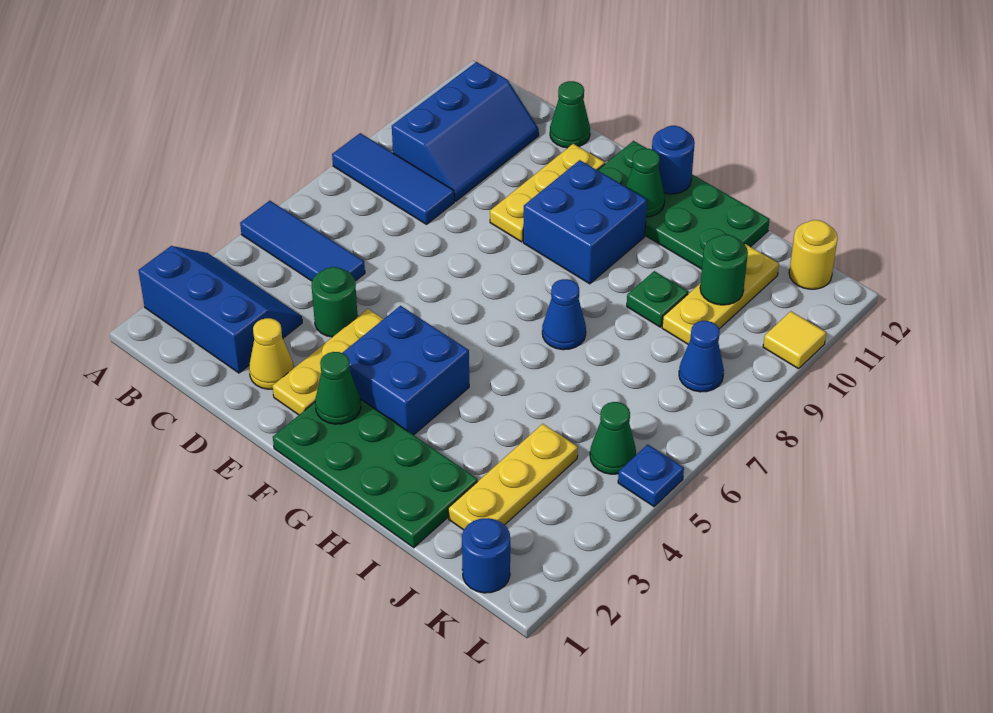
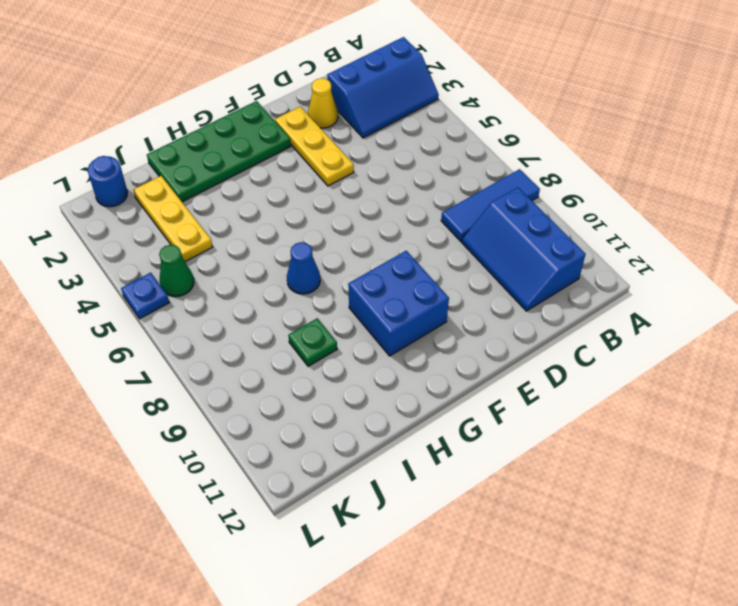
none -> blue tile A5:C5 level 1
none -> green round brick D4 level 1
none -> green cone D12 level 1

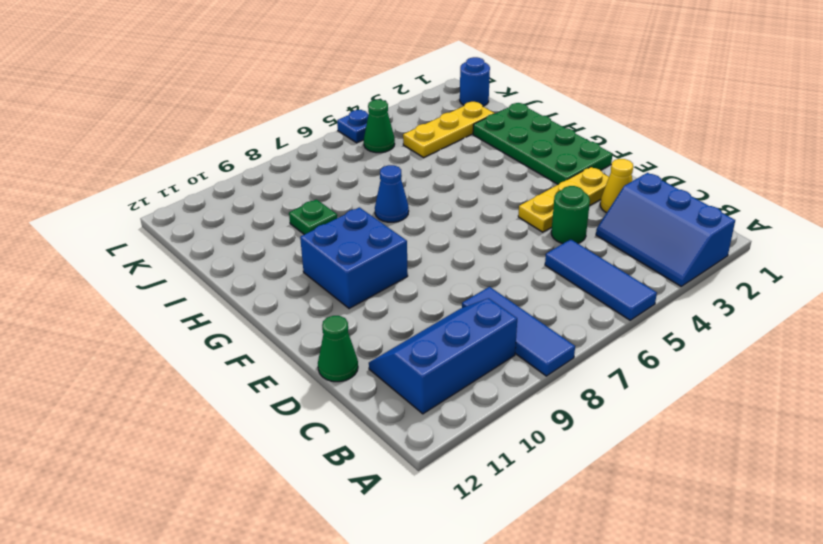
none -> yellow plate E9:E11 level 1
none -> blue brick F3:G4 level 1
none -> green plate F11:I12 level 1

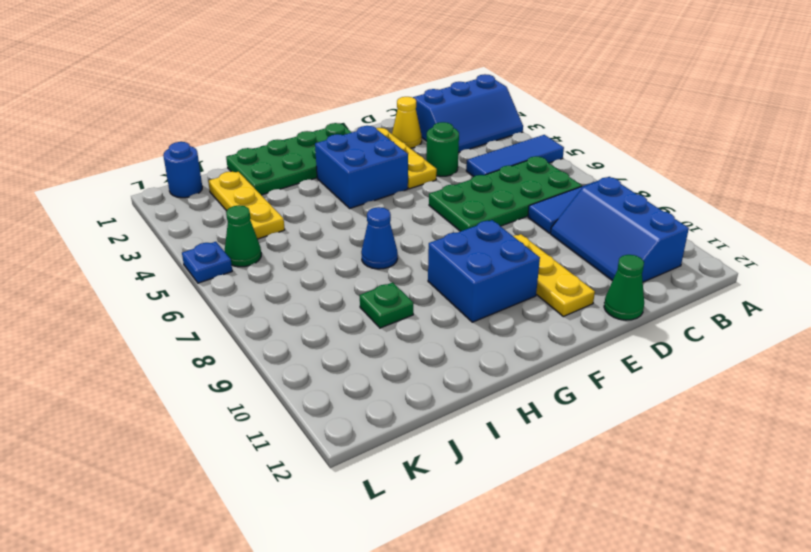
green plate B6:E7 level 1 -> green plate F11:I12 level 1
none -> yellow plate J9:J11 level 1
none -> blue cone K8 level 1
none -> yellow round brick K12 level 1

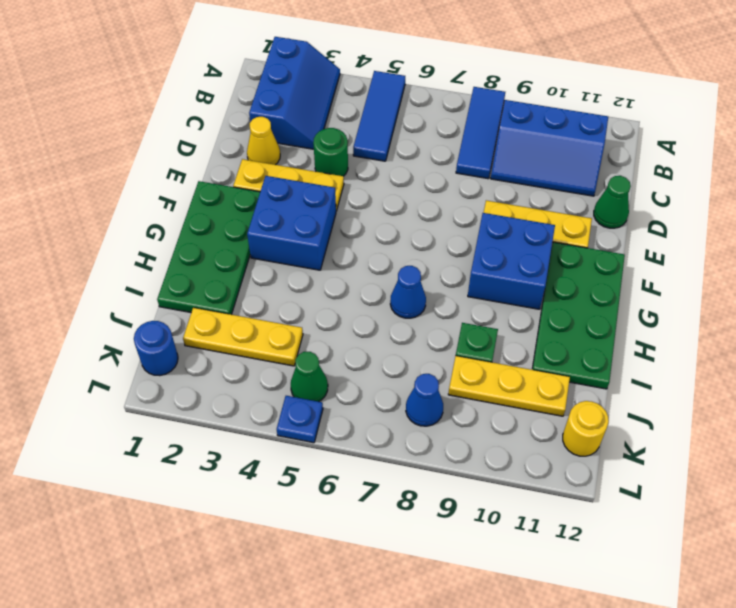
none -> yellow tile L10 level 1
none -> green cone F2 level 2
none -> green cone G11 level 2

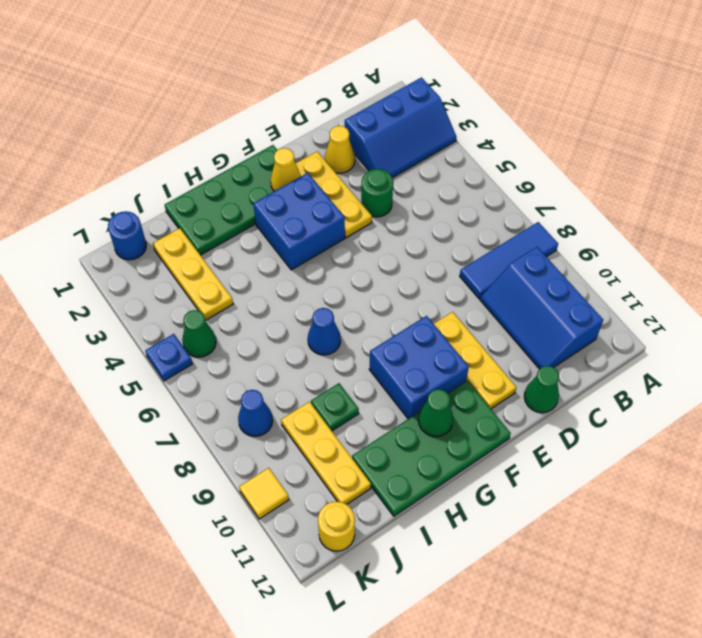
yellow cone F2 level 2 -> green cone F2 level 2
none -> blue tile A5:C5 level 1
none -> blue round brick G12 level 2
none -> green round brick J10 level 2

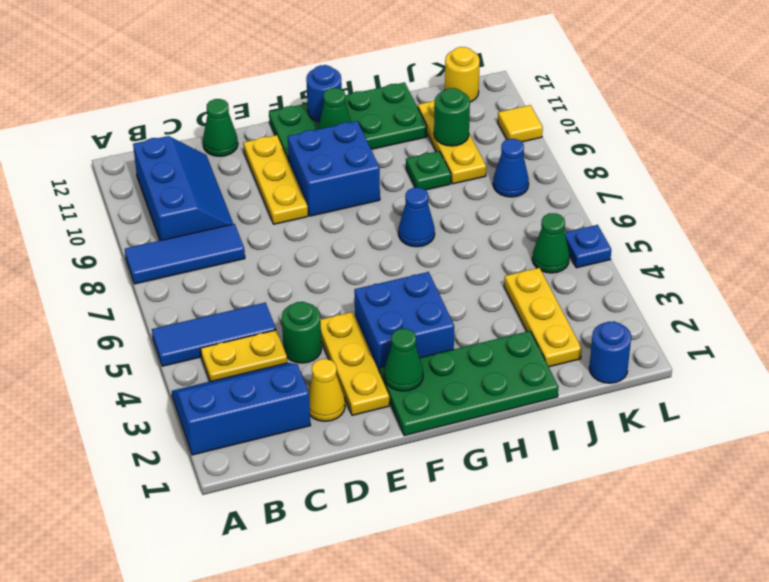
yellow plate B4:C4 level 1 -> none

